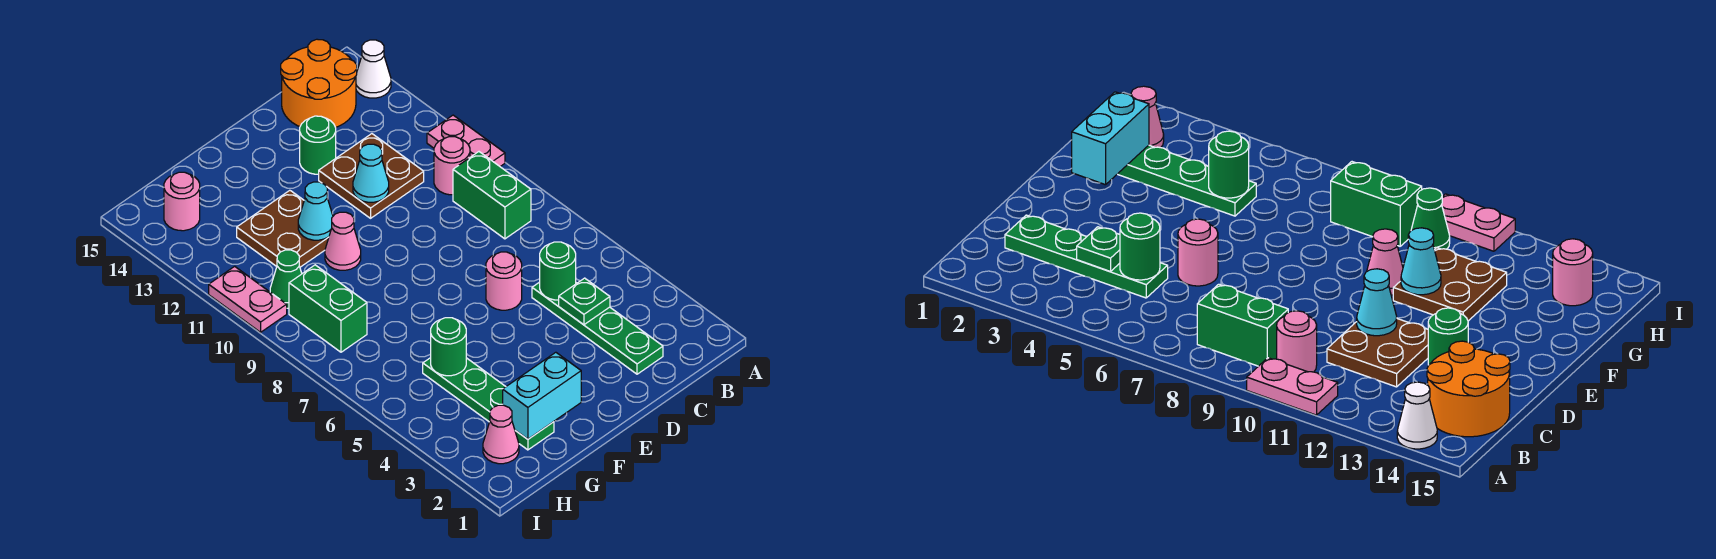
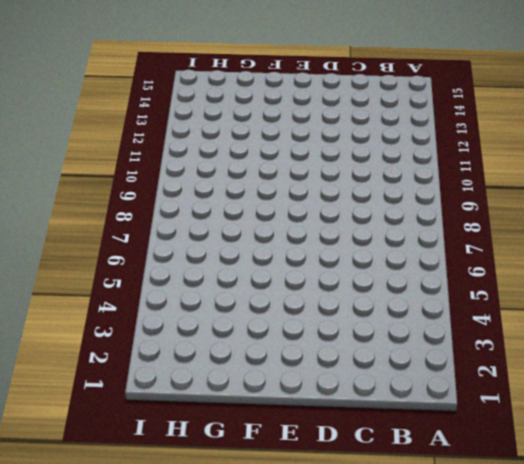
none -> pink plate A10:A11 level 1
none -> white cone A14 level 1
none -> green brick B8:B9 level 1

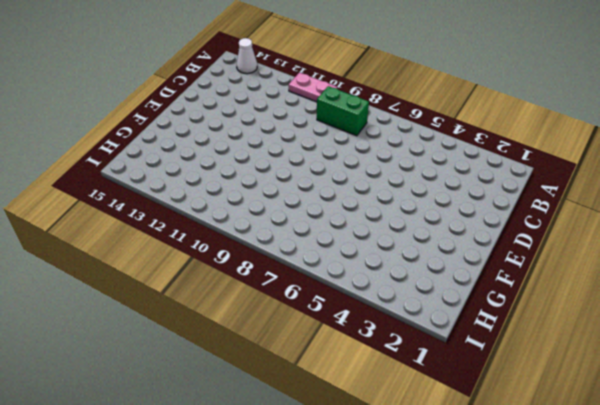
none -> pink round brick B10 level 1
none -> orange round brick B14:C15 level 1
none -> green plate C2:C5 level 1

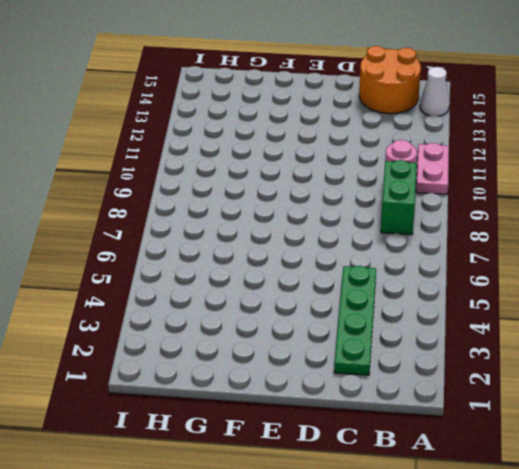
none -> brown plate C11:D12 level 1
none -> pink round brick D6 level 1
none -> green round brick D13 level 1

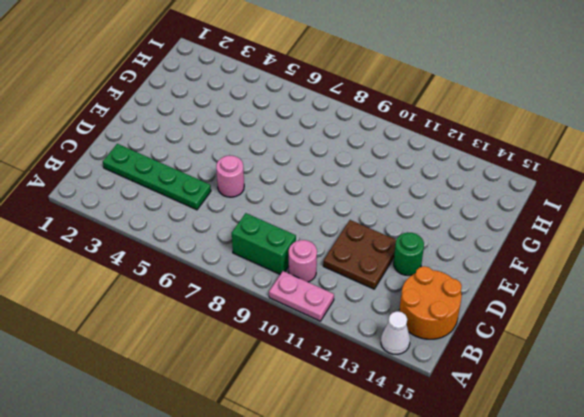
none -> pink cone F10 level 1
none -> brown plate F11:G12 level 1
none -> green plate G2:G5 level 1

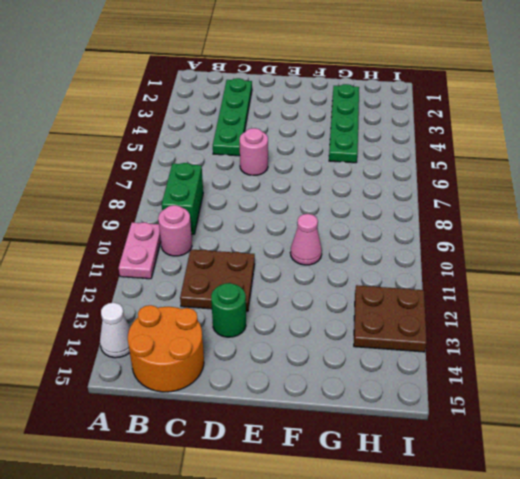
brown plate H12:I13 level 1 -> brown plate F11:G12 level 1
none -> pink cone H2 level 1
none -> green brick H8:H9 level 1
none -> green cone H10 level 1

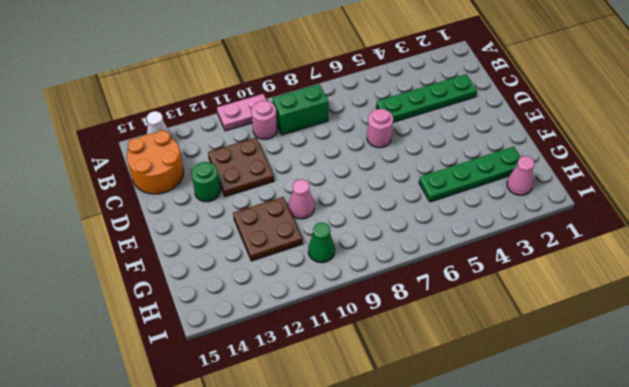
none -> green brick H8:H9 level 1
none -> pink round brick H14 level 1
none -> pink plate I10:I11 level 1

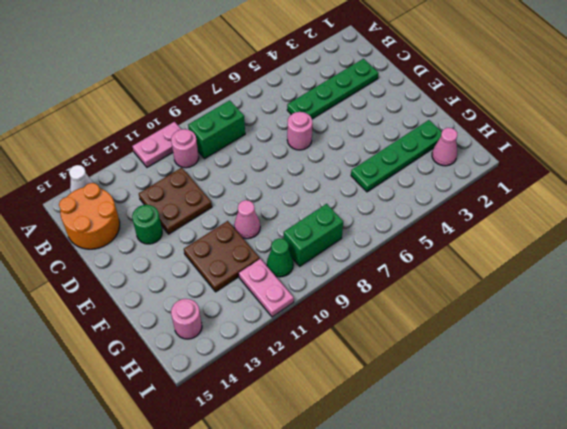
pink plate H11:I11 level 1 -> pink plate I10:I11 level 1
none -> green plate C4 level 2
none -> green round brick C5 level 2
none -> cyan cone D11 level 2

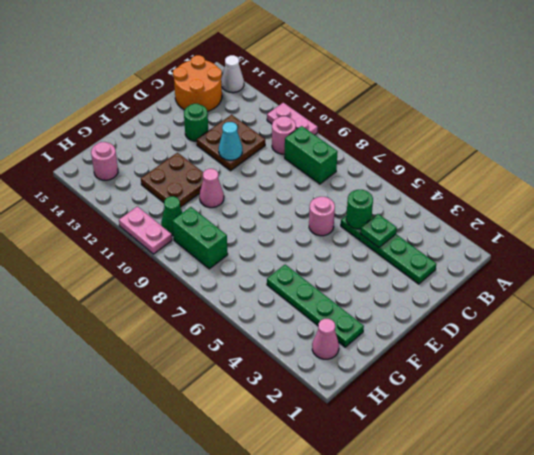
none -> cyan brick F2:G2 level 2
none -> cyan cone F11 level 2
none -> green round brick G5 level 2

